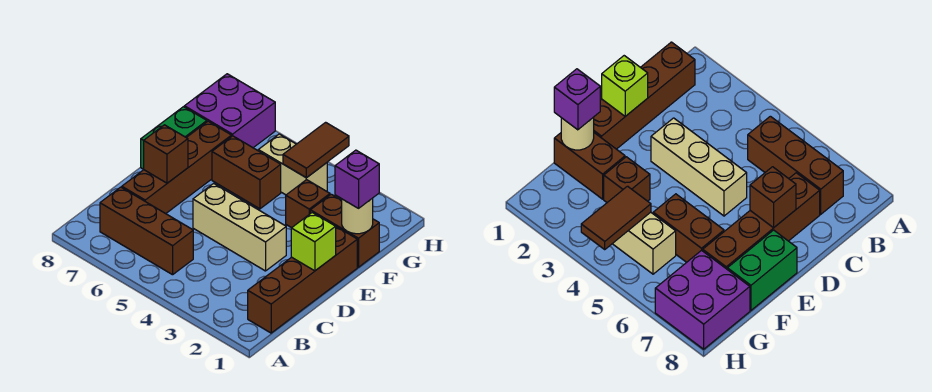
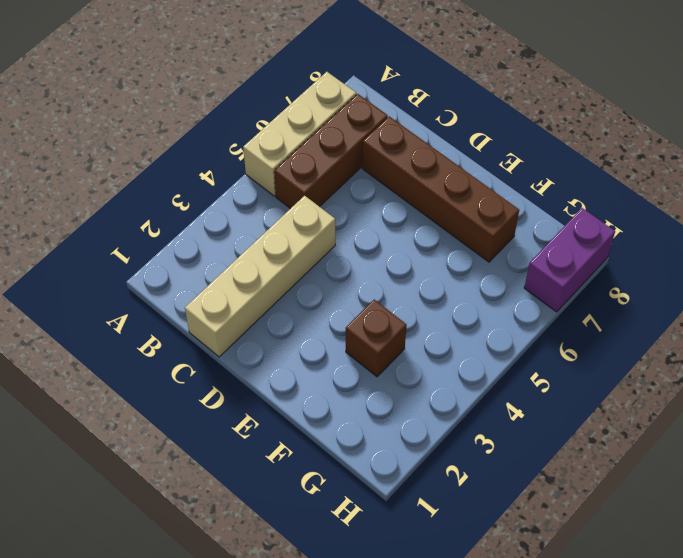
tan brick A5:A7 level 1 -> tan brick D3:D5 level 1
tan brick C1:C4 level 1 -> brown brick B1:E1 level 1
purple brick H7:H8 level 1 -> purple brick G7:H8 level 1
none -> green brick E8:F8 level 1
none -> brown brick F1:F2 level 1
none -> brown brick F5:F6 level 1

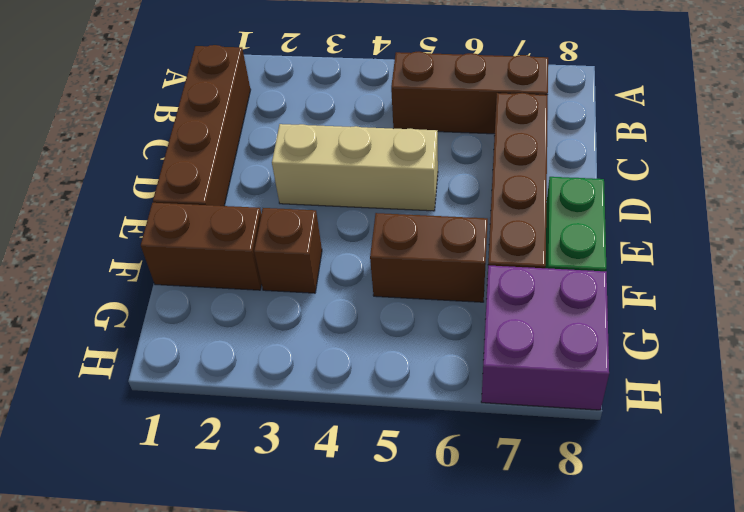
none -> tan brick G4:G5 level 1
none -> lime brick D1 level 2
none -> brown brick D7 level 2

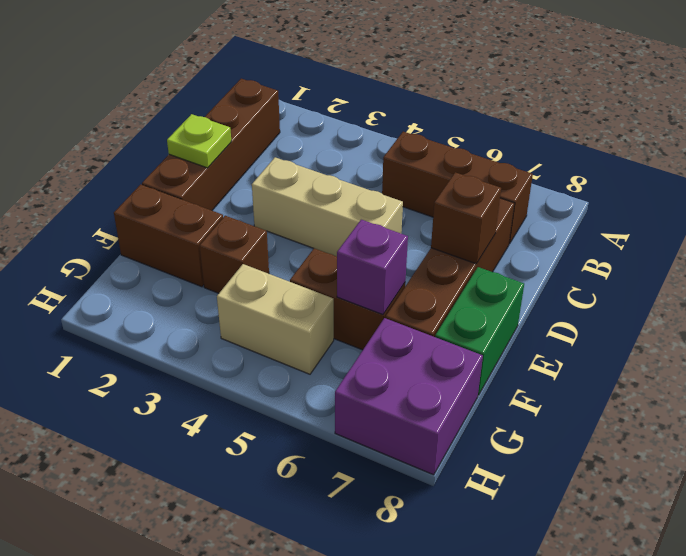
lime plate D1 level 2 -> lime brick D1 level 2
purple brick F6 level 2 -> purple brick F1 level 3
none -> tan round brick F1 level 2
none -> brown tile G4:H4 level 2

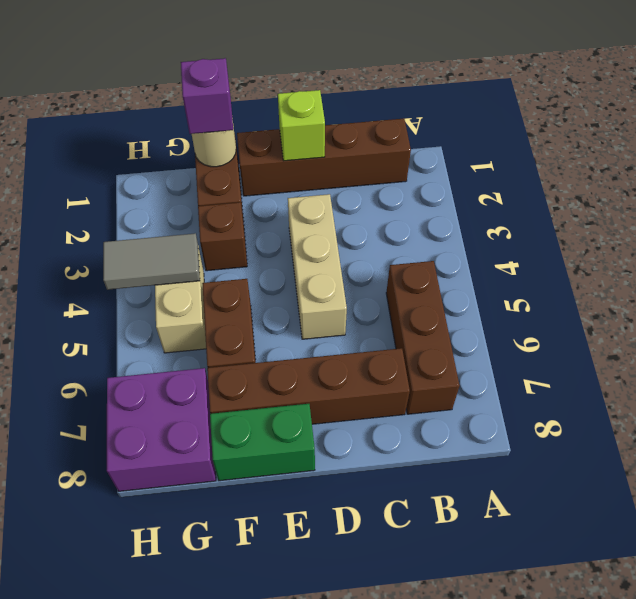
grey tile G4:H4 level 2 -> brown tile G4:H4 level 2
none -> brown brick D7 level 2

